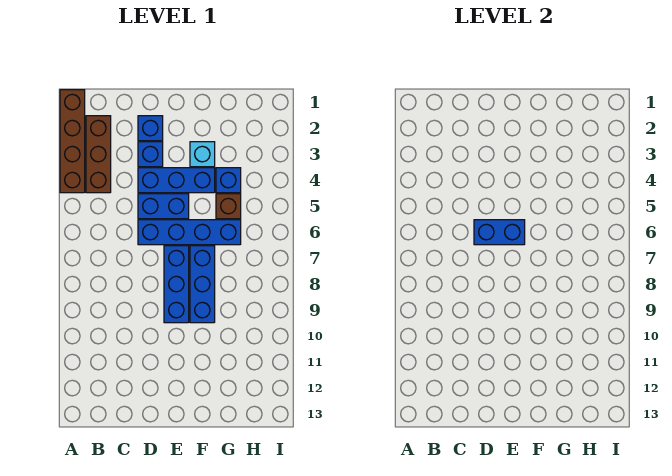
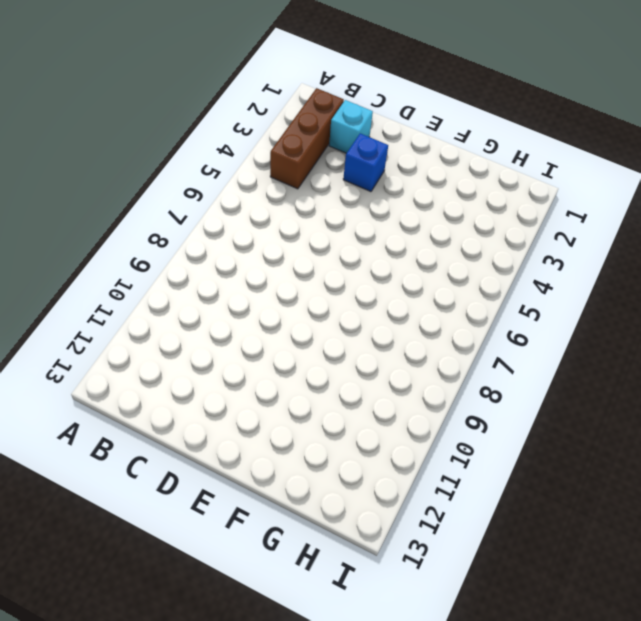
cyan brick C2 level 1 -> cyan brick F3 level 1
none -> brown brick A1:A4 level 1
none -> blue brick D2 level 1
none -> blue brick D4:F4 level 1

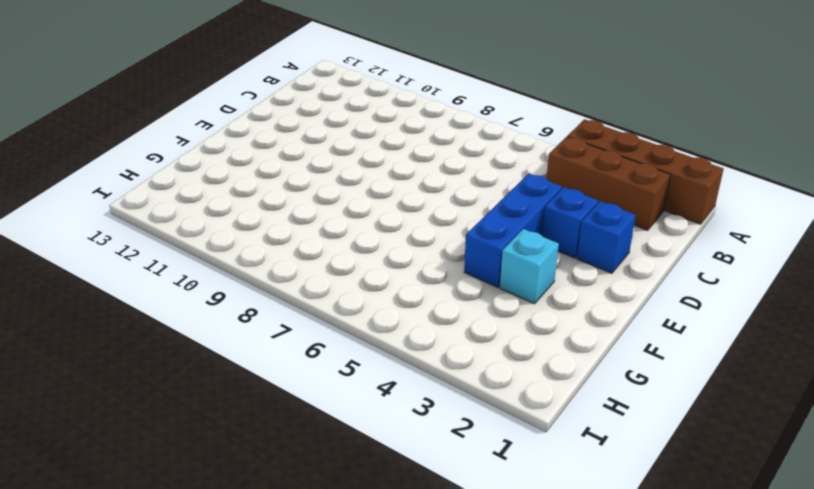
none -> blue brick D5:E5 level 1
none -> blue brick D6:G6 level 1
none -> blue brick E7:E9 level 1

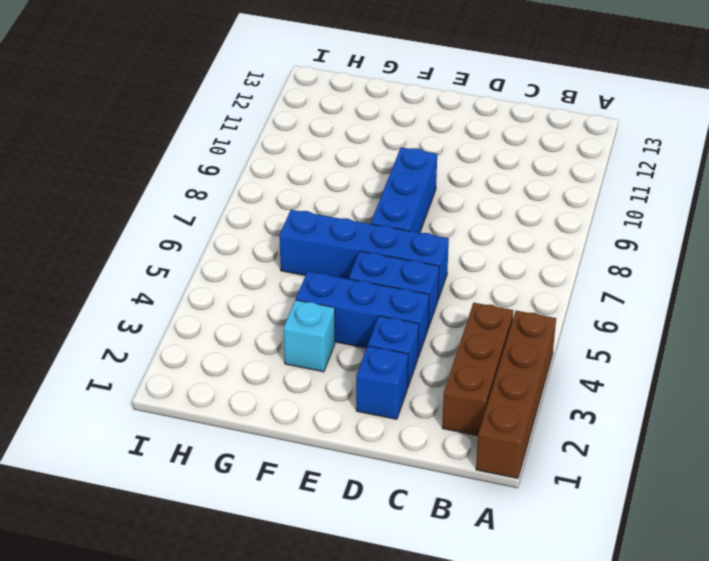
none -> blue brick F7:F9 level 1
none -> blue brick G4 level 1
none -> brown brick G5 level 1

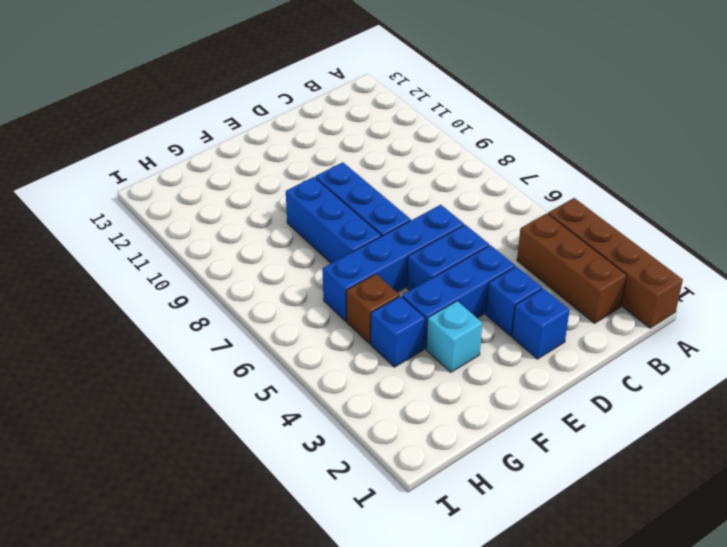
none -> blue brick D6:E6 level 2

